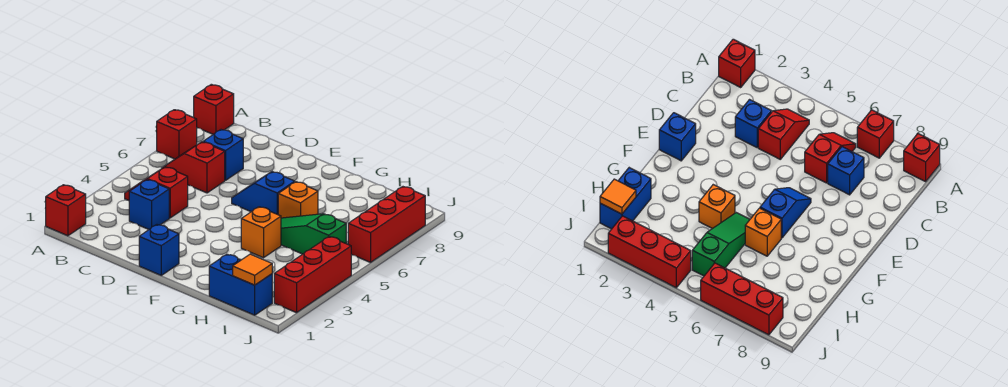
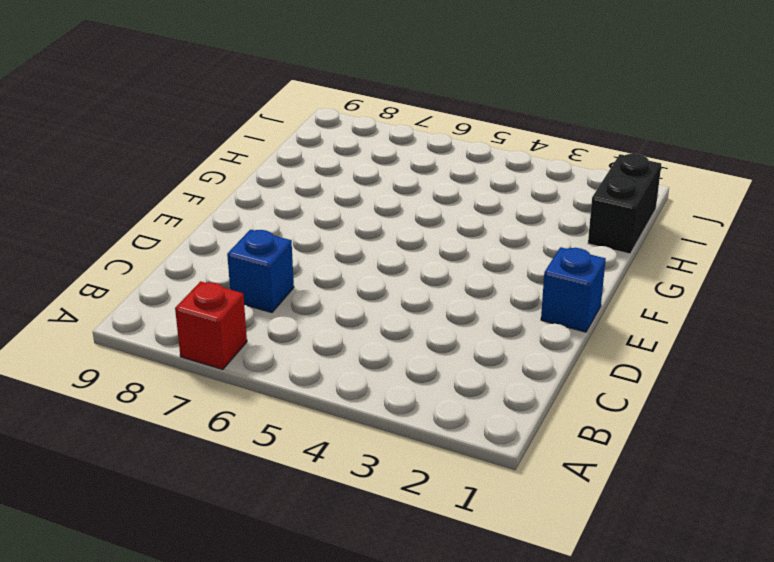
black brick H1:I1 level 1 -> blue brick H1:I1 level 1
none -> red brick A1 level 1
none -> red brick A9 level 1
none -> red slope B4:C4 level 1 top C

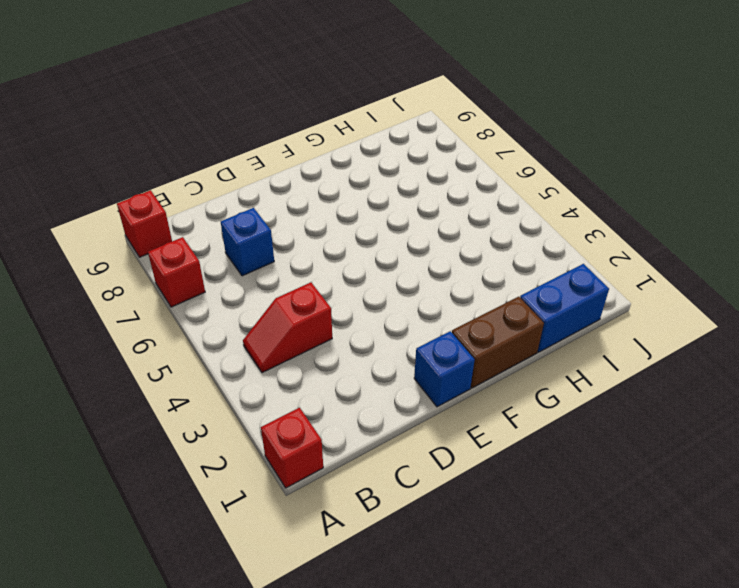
brown brick F1:G1 level 1 -> none
none -> red slope B6:C6 level 1 top C
none -> blue brick C3 level 1
none -> blue slope E6:F6 level 1 top F

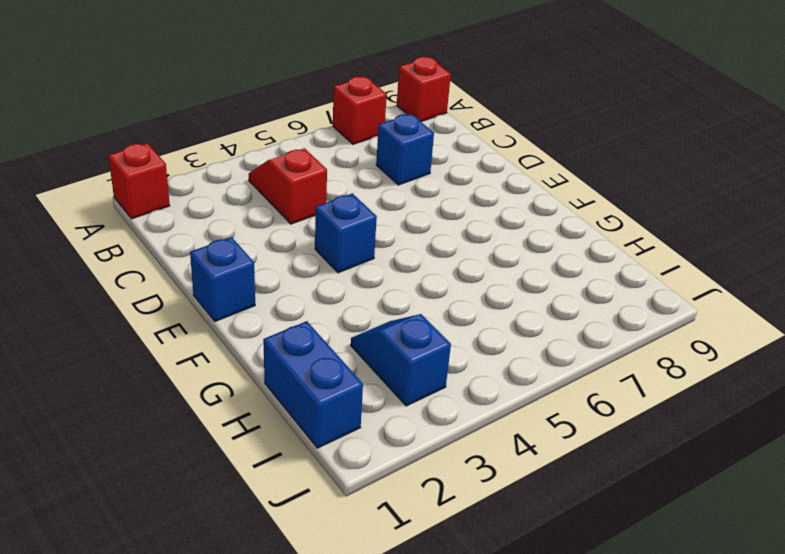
blue brick E4 level 1 -> blue brick C3 level 1
blue slope H3:I3 level 1 top I -> blue slope E6:F6 level 1 top F
none -> red slope B6:C6 level 1 top C
none -> orange brick G4 level 1
none -> green slope G5:I5 level 1 top I

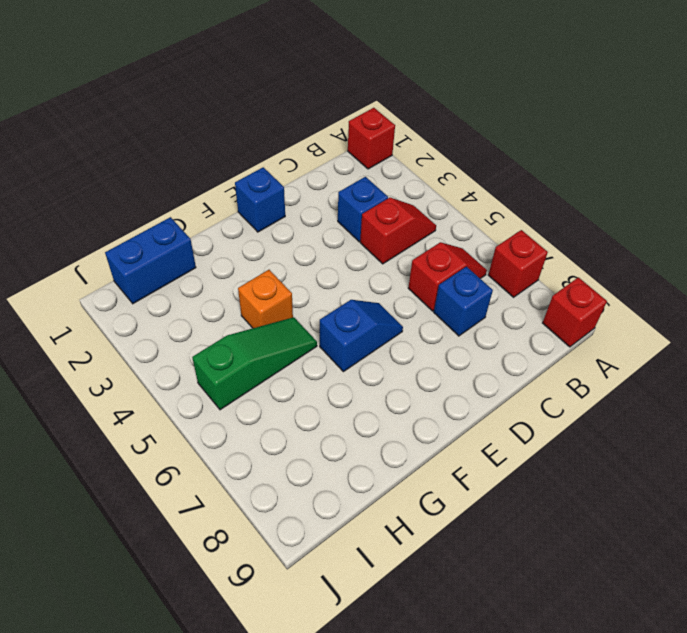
none -> orange brick G6 level 1
none -> red brick J2:J4 level 1
none -> red brick J6:J8 level 1

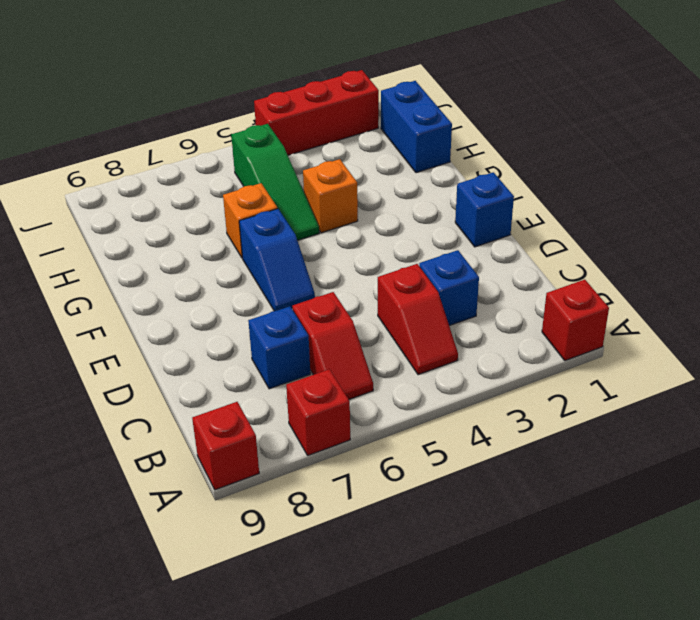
none -> red brick J6:J8 level 1
none -> orange tile I1 level 2

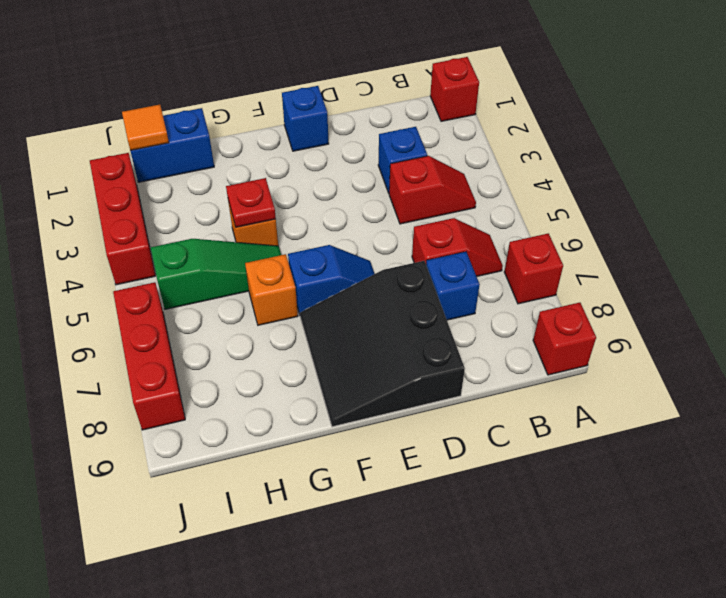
black slope D7:F9 level 1 top D -> none
red plate G4 level 2 -> none

